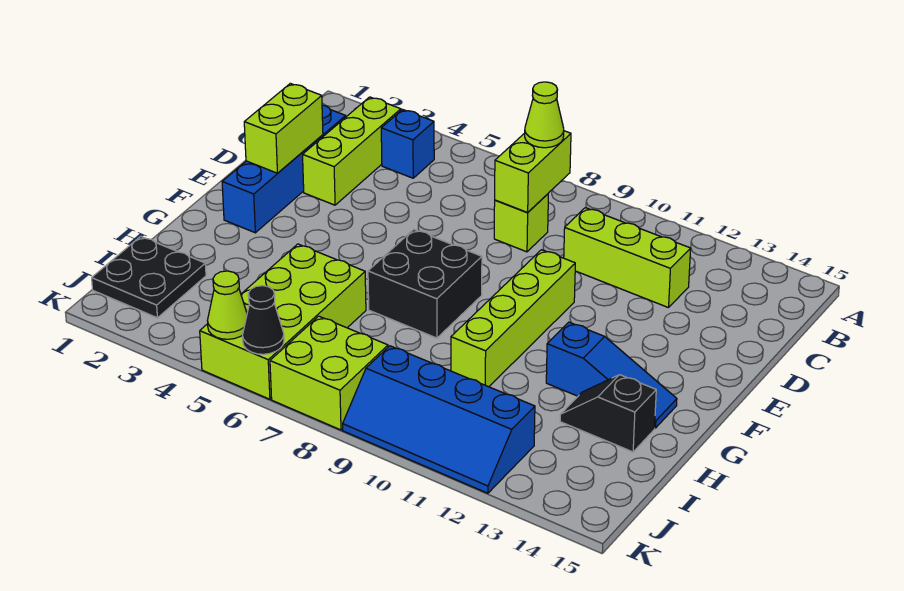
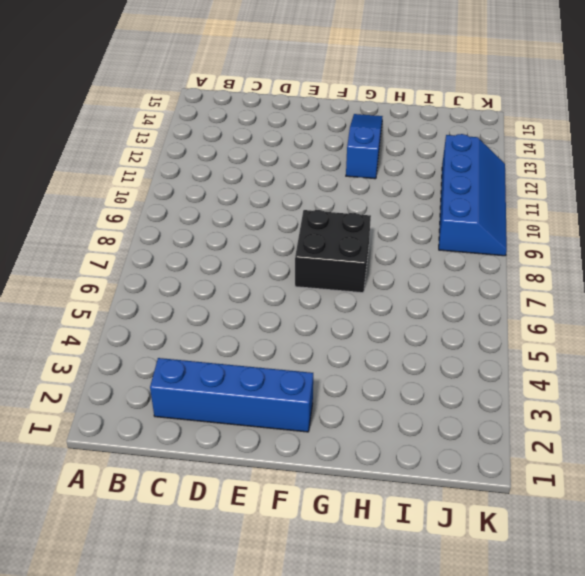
none -> lime brick B3:D3 level 1
none -> blue brick B4 level 1
none -> lime brick C8 level 1

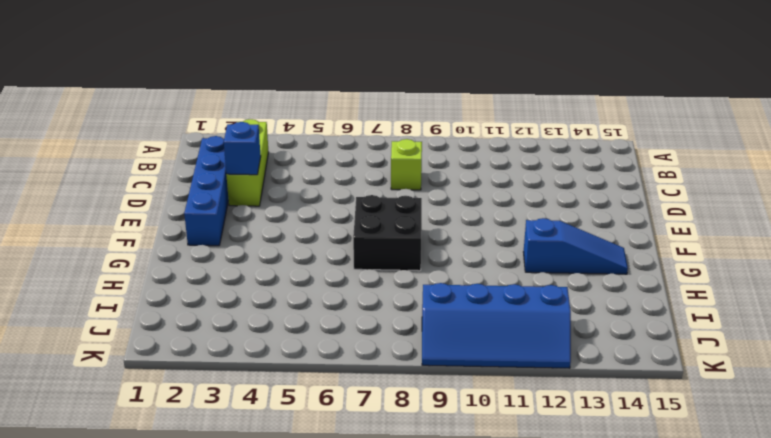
blue brick D3 level 2 -> blue brick B4 level 1
none -> lime brick C10:C12 level 1
none -> lime brick E10:H10 level 1
none -> lime brick H5:K6 level 1

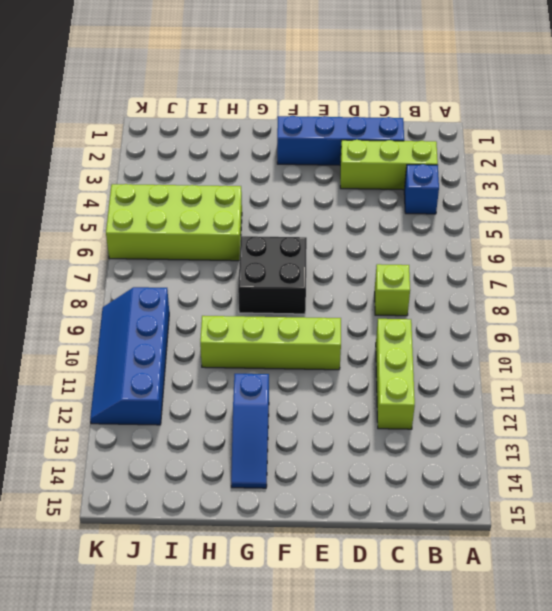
none -> black slope H13:H14 level 1 top 14
none -> black plate I1:J2 level 1
none -> lime brick J7:K8 level 1

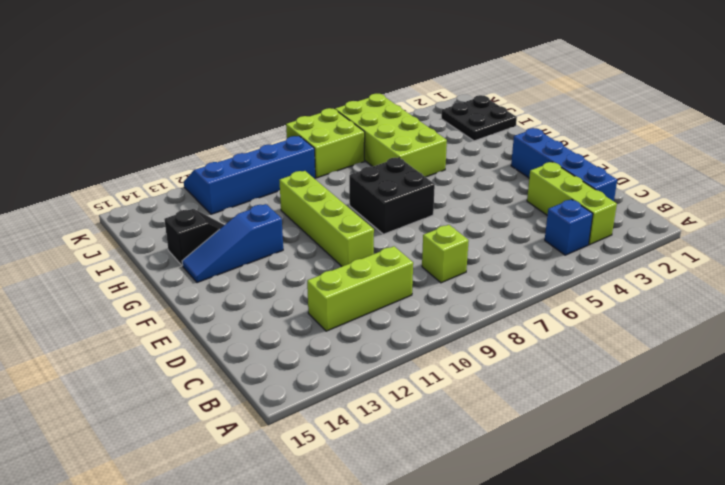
none -> lime brick B8:C8 level 2
none -> lime brick D2:E2 level 2
none -> lime cone K5 level 2

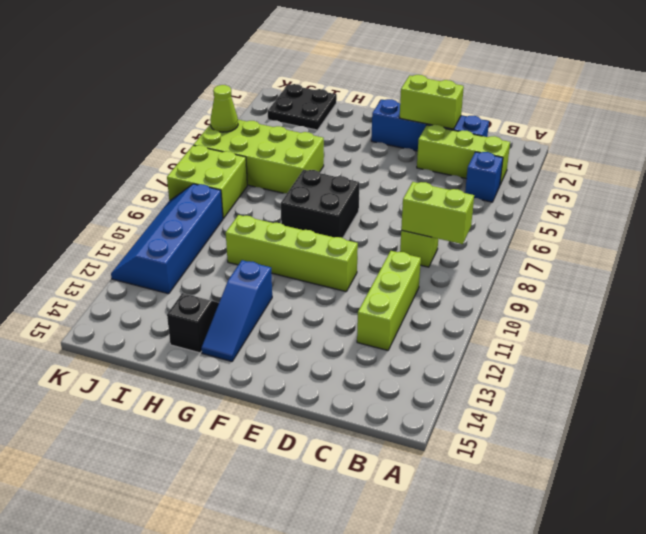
none -> black cone K6 level 2
none -> lime cone B8 level 3

